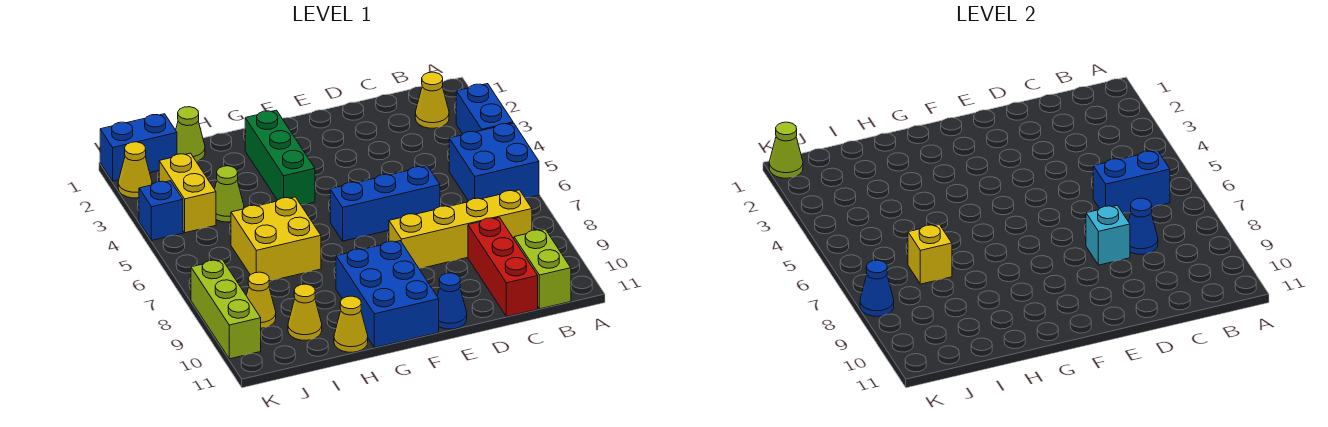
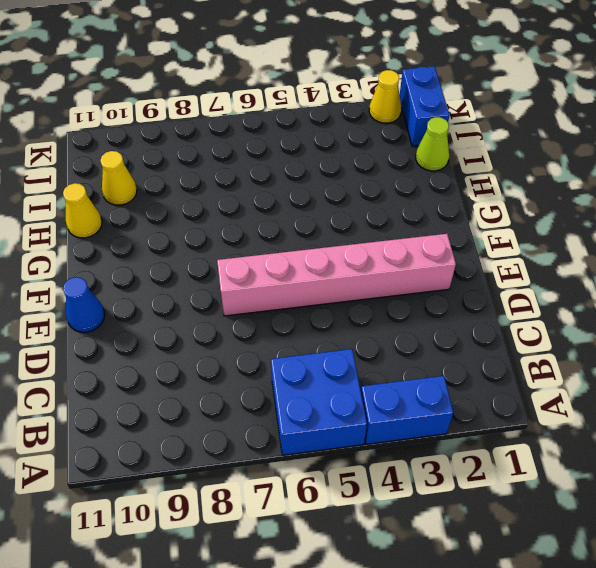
pink brick E2:E7 level 1 -> blue brick D6:F6 level 1
none -> yellow cone B2 level 1
none -> yellow brick B8:E8 level 1
none -> lime brick B10:B11 level 1

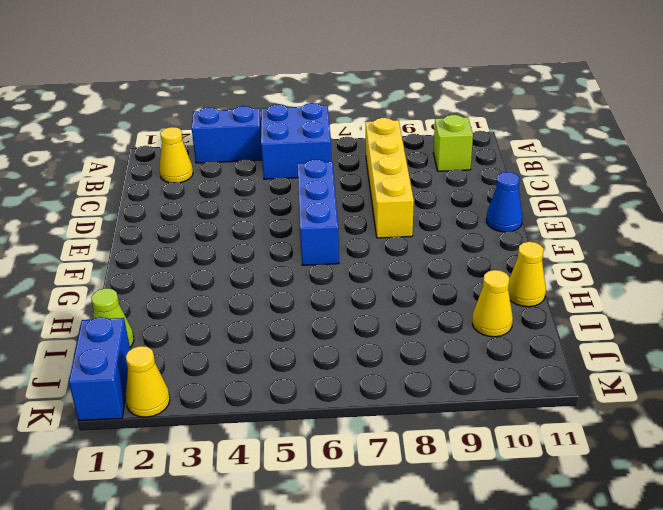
lime brick B10 level 1 -> lime brick B10:B11 level 1
none -> red brick C9:C11 level 1
none -> blue brick F9:G11 level 1
none -> green brick G2:G4 level 1

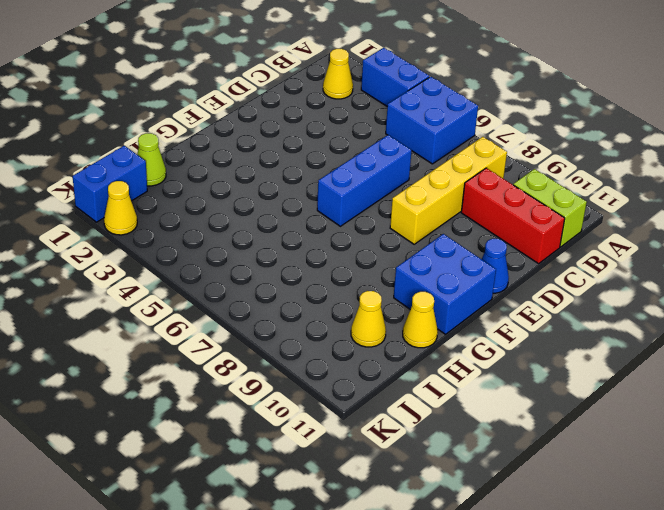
blue brick F10:G11 level 1 -> blue brick F9:G11 level 1
none -> green brick G2:G4 level 1
none -> yellow brick H6:I7 level 1
none -> lime cone I4 level 1

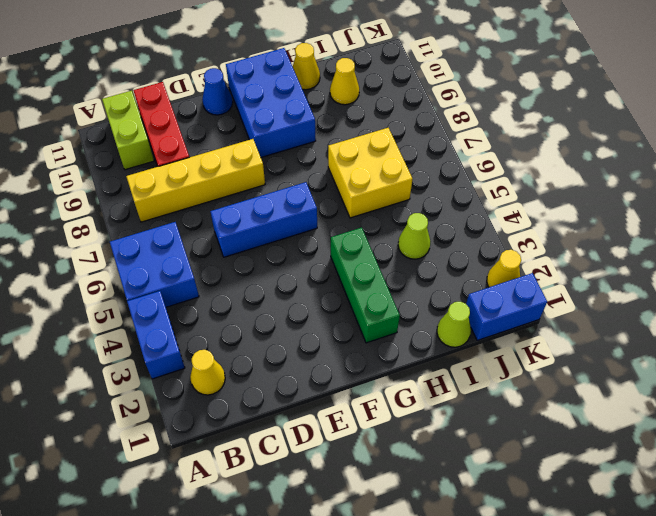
none -> yellow brick J3:J4 level 1
none -> yellow cone J9 level 1
none -> blue brick K4 level 1

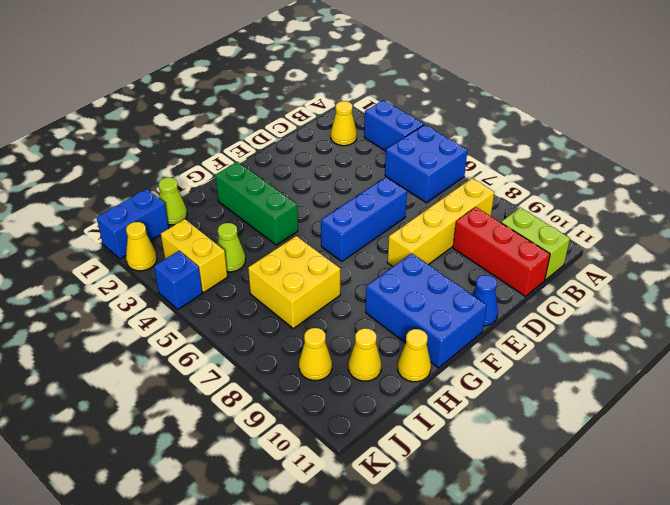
none -> lime brick K8:K10 level 1
none -> blue brick B6:C6 level 2
none -> blue cone C8 level 2

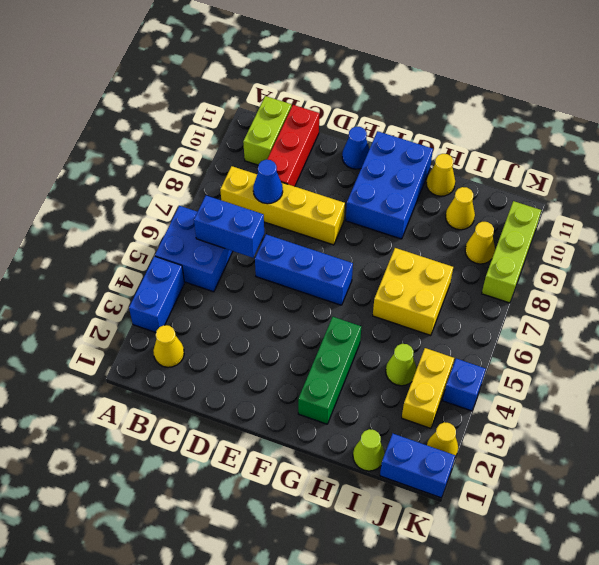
none -> cyan brick D8 level 2
none -> yellow brick I7 level 2
none -> lime cone K1 level 2

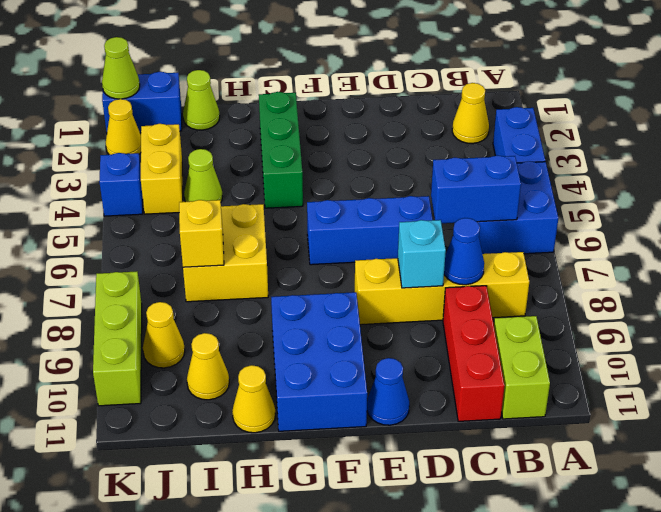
none -> blue cone K8 level 2

